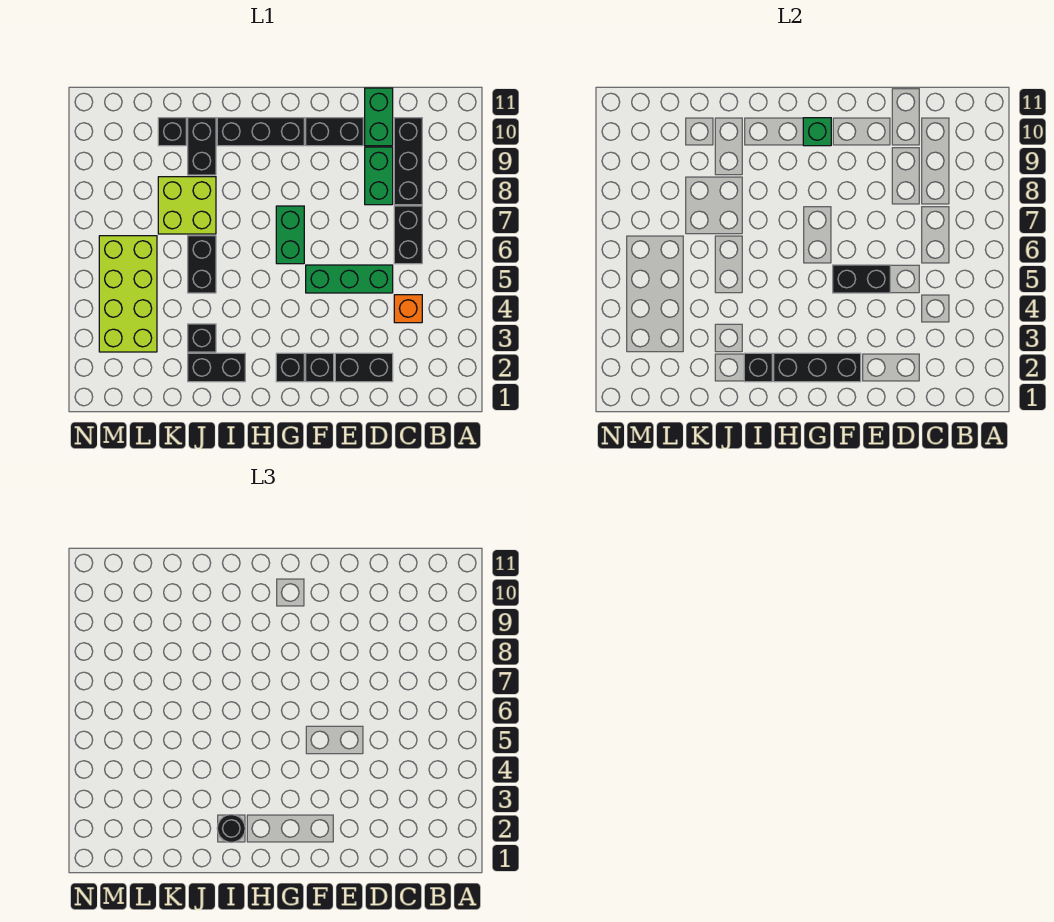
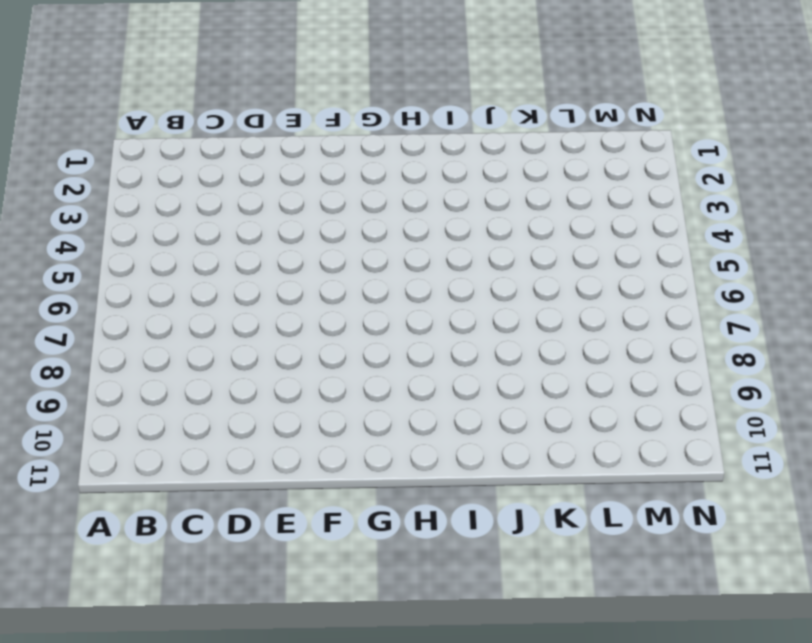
none -> orange brick C4 level 1
none -> black brick C6:C7 level 1
none -> black brick C8:C10 level 1

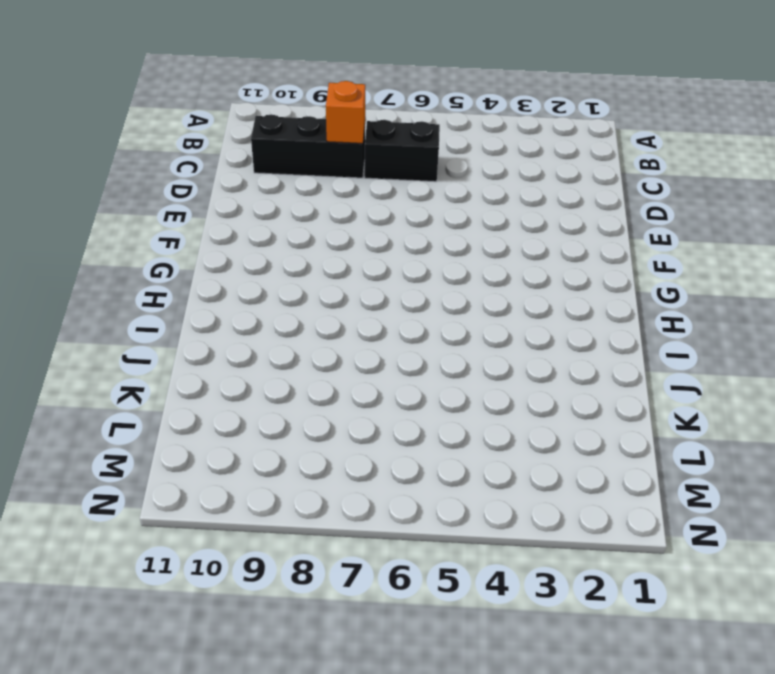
orange brick C8 level 2 -> orange brick C4 level 1
none -> black brick D2:E2 level 1
none -> green brick D5:F5 level 1
none -> green brick D8:D9 level 1

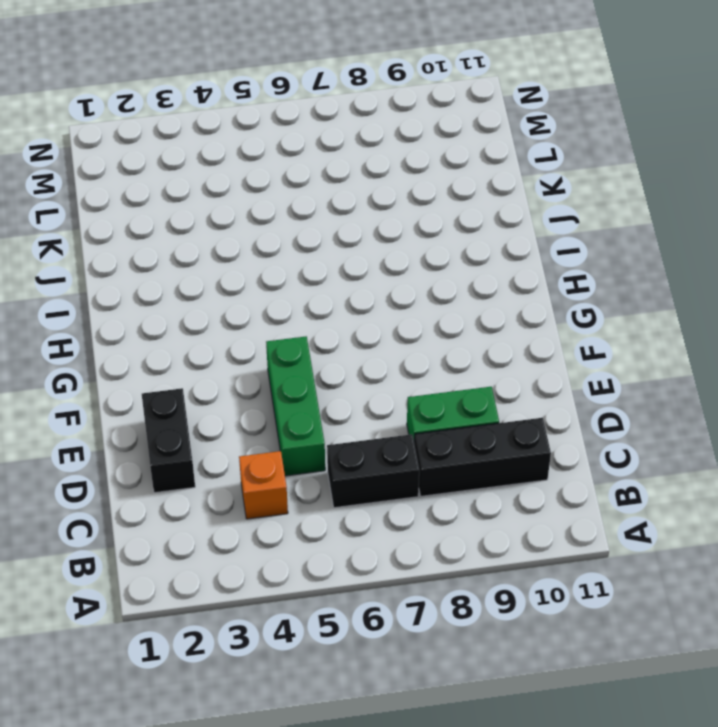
none -> green brick D10:D11 level 1
none -> black brick E10:F10 level 1
none -> black brick F2 level 1

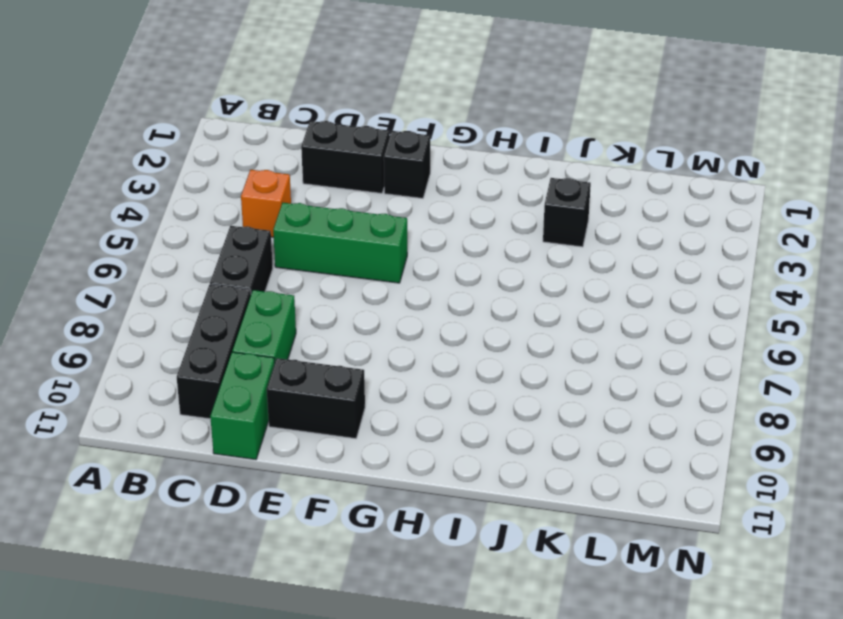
none -> black brick G2 level 1
none -> green brick G6:G7 level 1
none -> black brick G10:I10 level 1

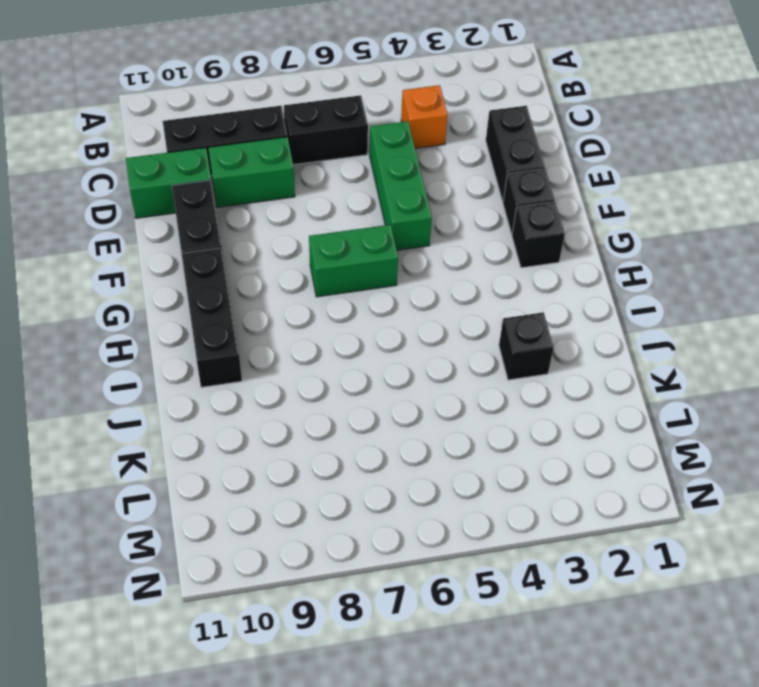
none -> black brick I2:J2 level 1
none -> black brick J5:J6 level 1
none -> lime brick J7:K8 level 1

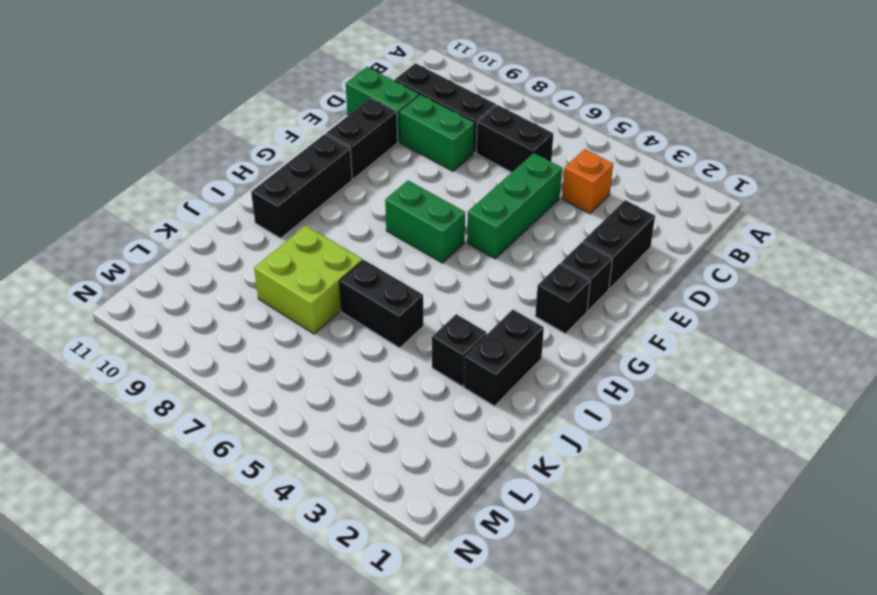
none -> black brick J9:J10 level 1
none -> black brick K10 level 1
none -> lime brick L3:M6 level 1

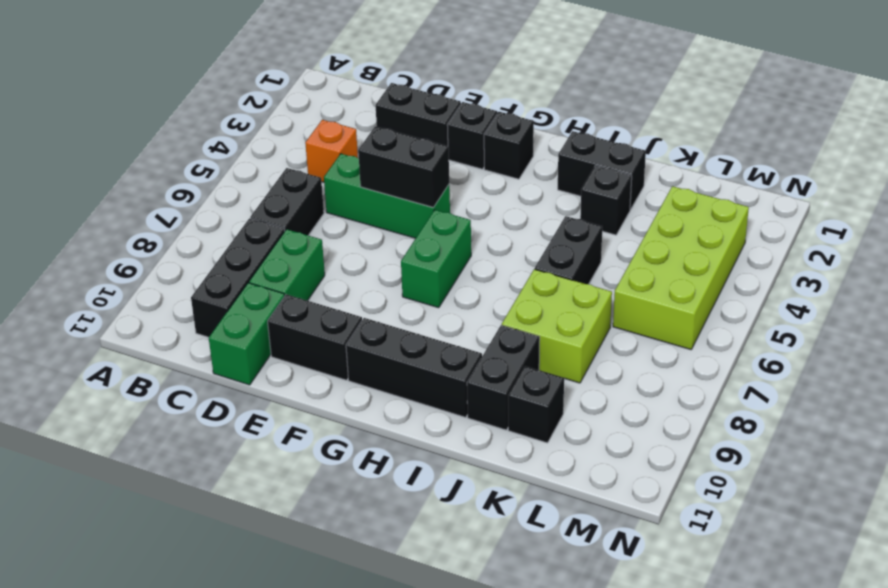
none -> black brick F2:H2 level 2
none -> green brick G10 level 2
none -> black brick I2 level 2

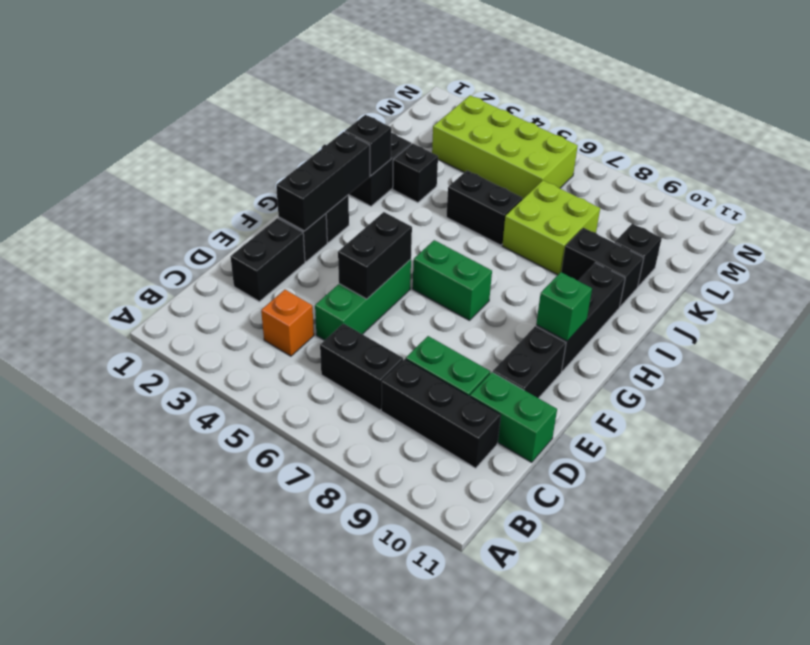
none -> black round brick I2 level 3

